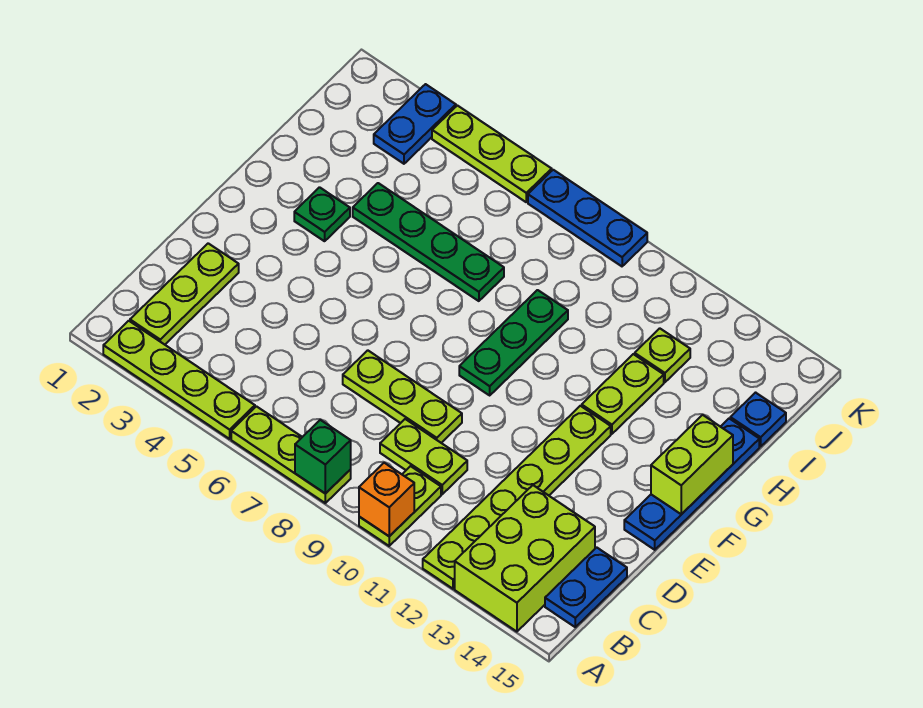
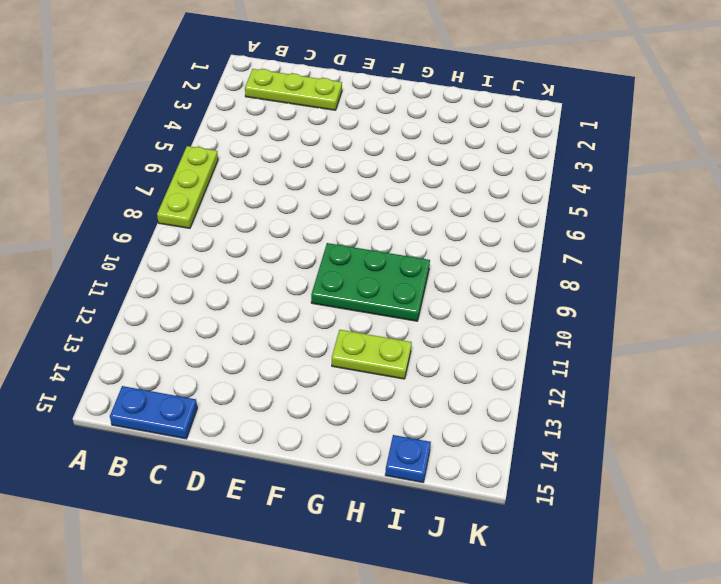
green plate F9:H10 level 1 -> green plate F9:H9 level 1
none -> lime plate A2:A5 level 1
none -> lime plate A10:B10 level 1
none -> lime plate A12:F12 level 1

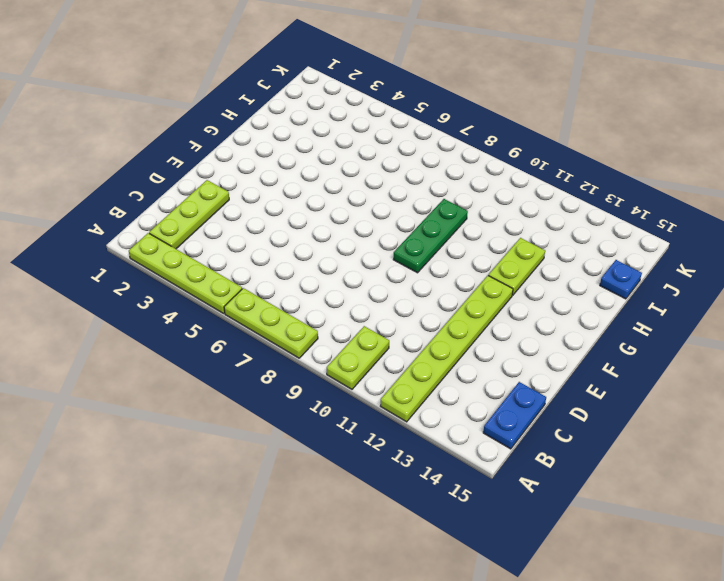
none -> lime brick A13:C14 level 1
none -> lime plate C9:C10 level 1
none -> lime plate D7:D9 level 1

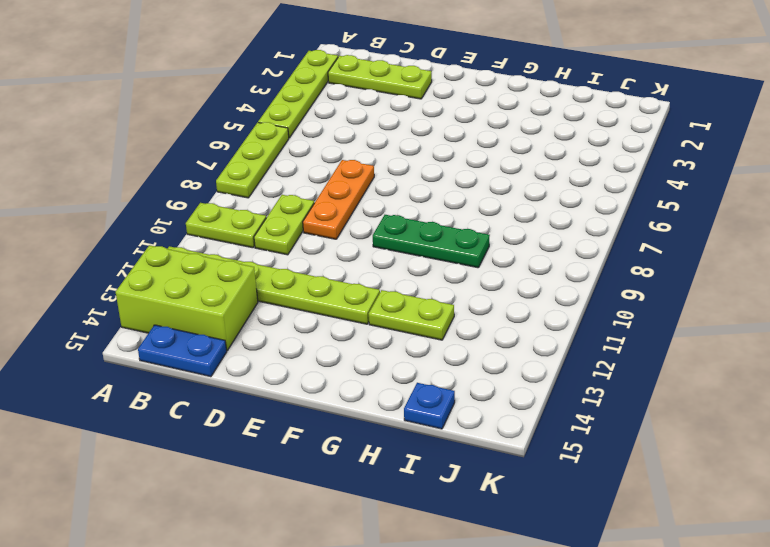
orange plate D7:D9 level 1 -> lime plate D7:D9 level 1
none -> blue plate E15:H15 level 1
none -> green plate G3 level 1
none -> green plate H4:H7 level 1

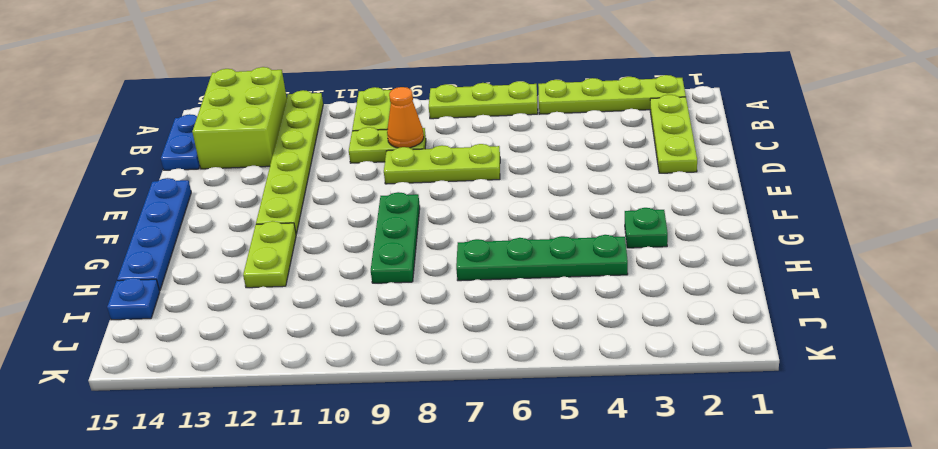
orange cone C9 level 2 -> none
none -> lime plate I12 level 1
none -> blue plate J3:K3 level 1
none -> lime plate K4:K6 level 1

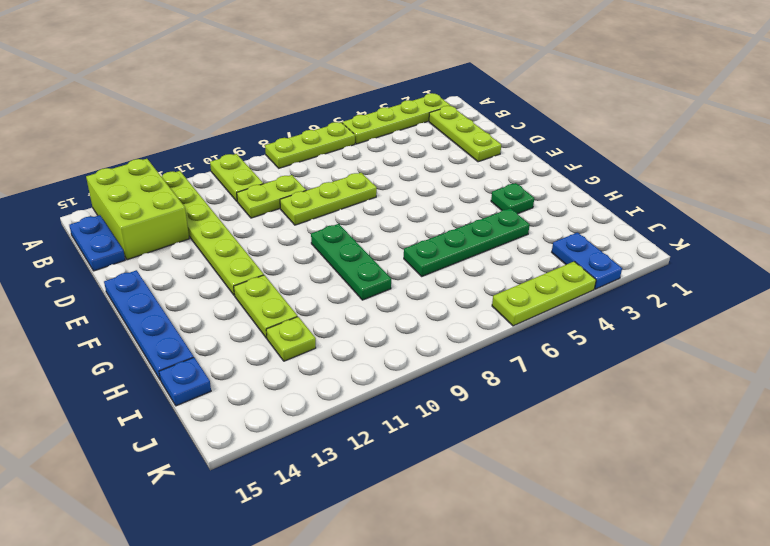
none -> blue plate K7:K9 level 1
none -> green brick A8 level 2
none -> orange brick A10 level 2

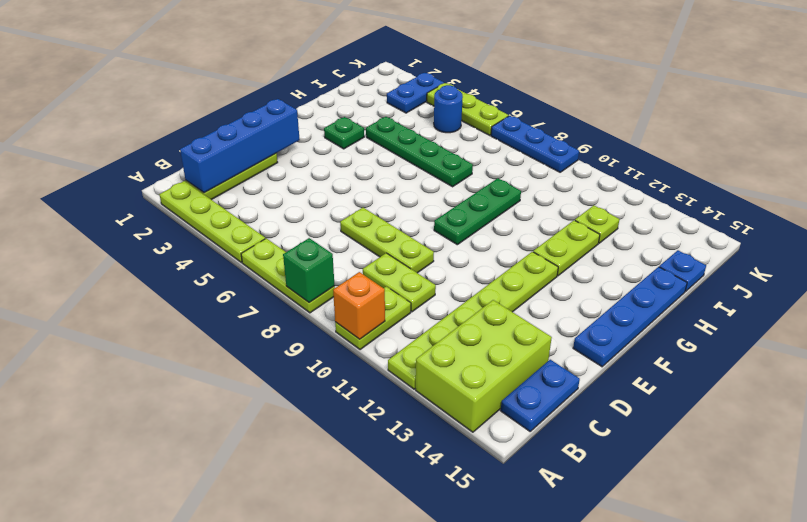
blue brick B2:E2 level 2 -> none
blue round brick J5 level 1 -> none
none -> lime brick F15:G15 level 2

